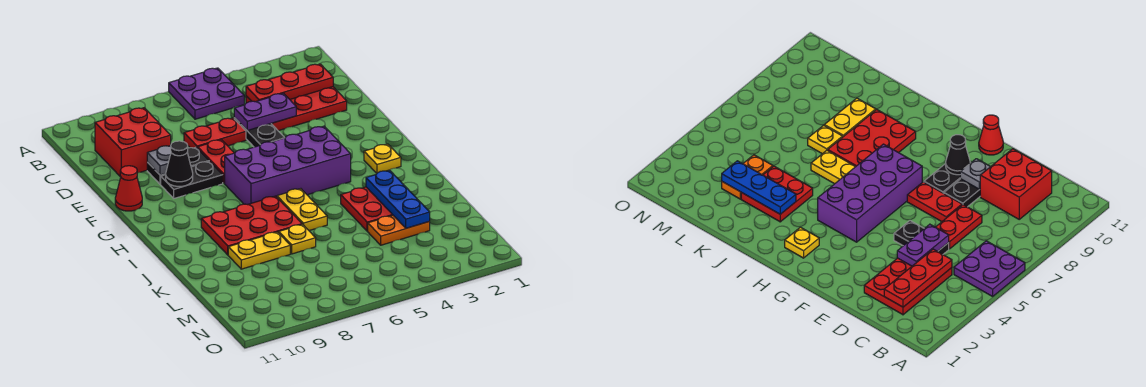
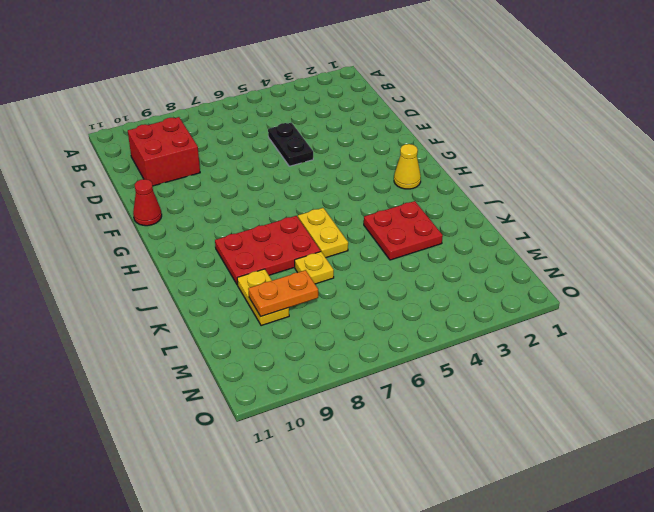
yellow cone H2 level 1 -> yellow plate H2 level 1
yellow plate K9:L9 level 1 -> yellow plate K8:K9 level 1
orange plate L8:L9 level 2 -> orange plate L3:L4 level 1
none -> purple plate A5:B6 level 1
none -> red plate C2:D4 level 1
none -> red plate D6:D7 level 1

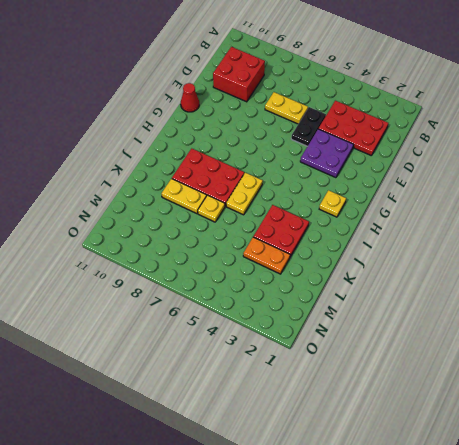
yellow plate D6:D7 level 1 -> red plate D6:D7 level 1
purple plate E3:F4 level 1 -> purple plate A5:B6 level 1
none -> red plate E7:F7 level 1
none -> black plate E8:E9 level 1
none -> black plate F8:F9 level 1

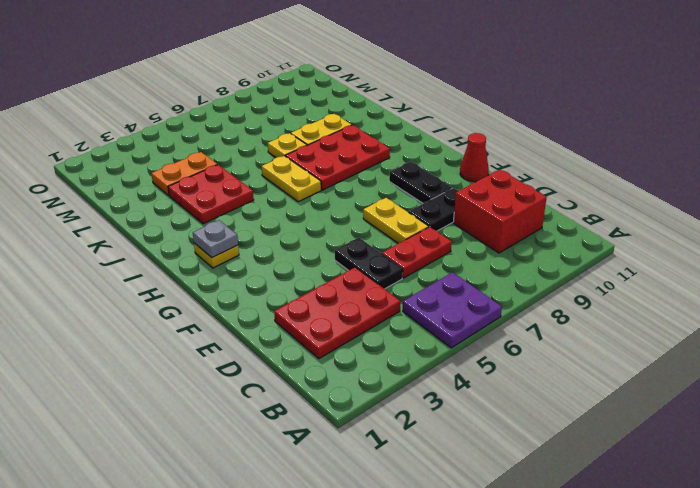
yellow plate E7:F7 level 1 -> red plate E7:F7 level 1
black plate F9:G9 level 1 -> black plate F8:F9 level 1
grey plate H2 level 2 -> grey plate E9 level 2
none -> purple brick G4:H7 level 1
none -> red plate C2:C4 level 2
none -> purple plate D4:D5 level 2

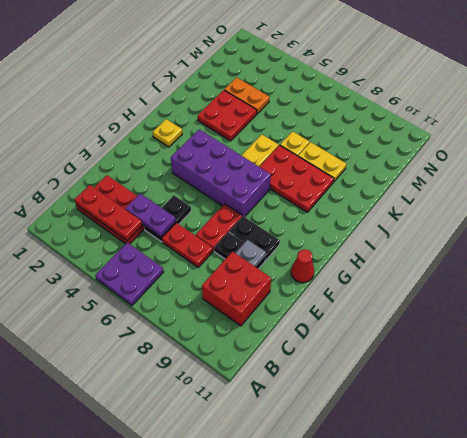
none -> black cone F9 level 2
none -> blue plate J3:L3 level 2

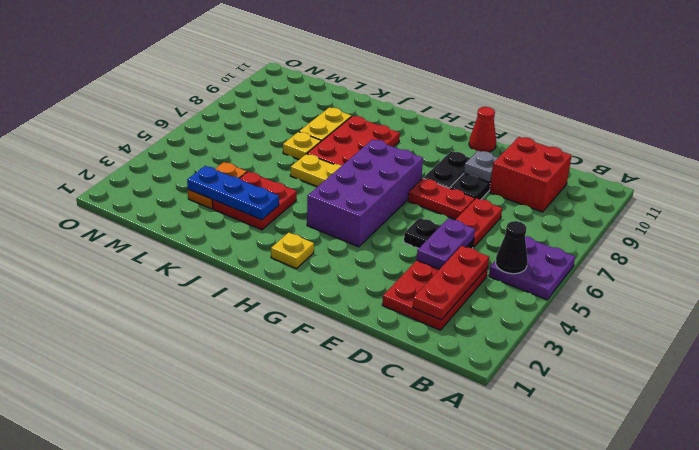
black cone B5 level 2 -> black cone F9 level 2

